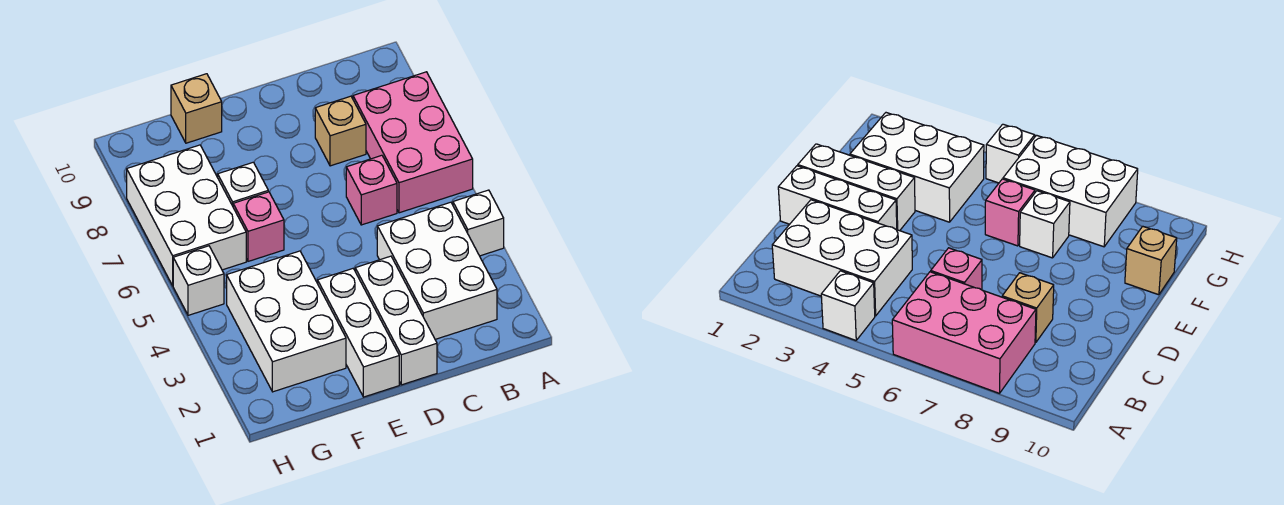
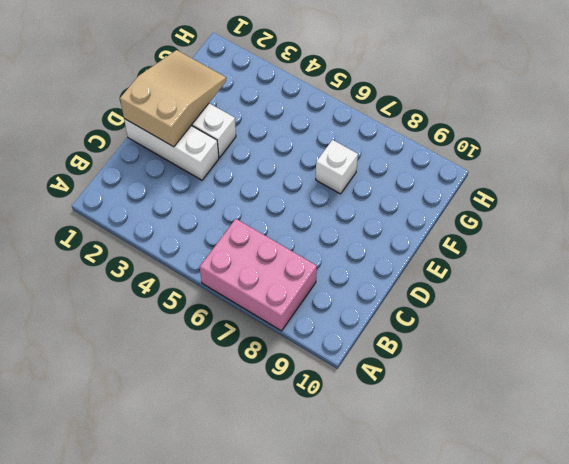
tan slope D1:F2 level 2 top D -> none
none -> white brick A4 level 1
none -> white brick B2:C4 level 1
none -> pink brick C6 level 1

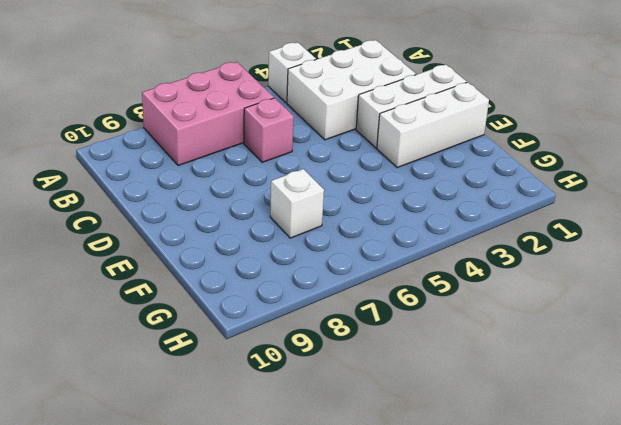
none -> tan brick C8 level 1
none -> white brick F2:G4 level 1
none -> pink brick F6 level 1

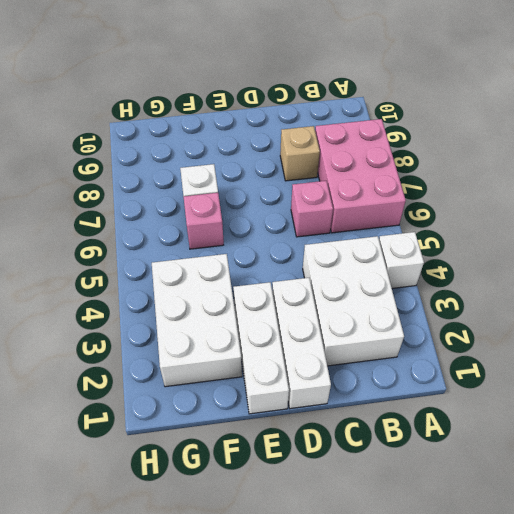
none -> tan brick F10 level 1
none -> white brick G6:H8 level 1
none -> white brick H5 level 1

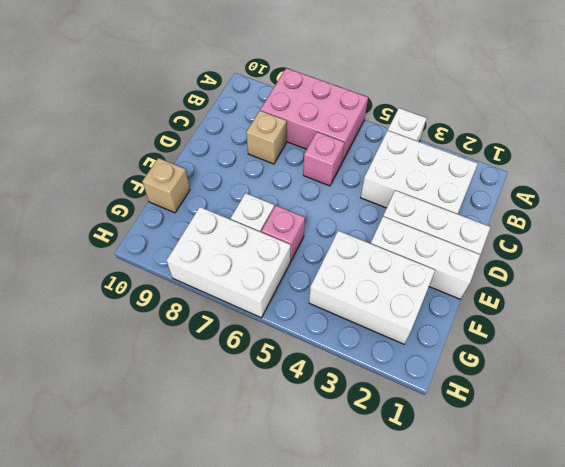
none -> white brick H5 level 1

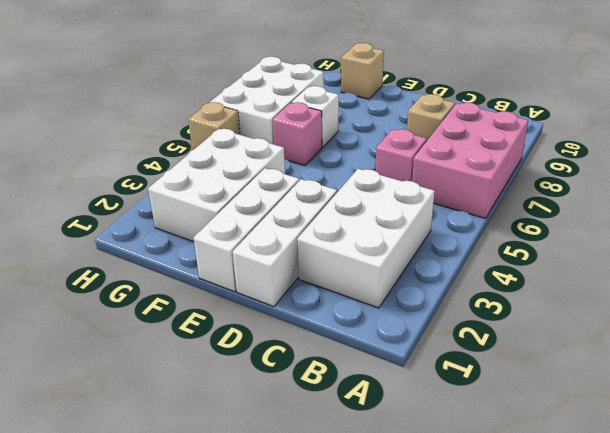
tan brick H5 level 1 -> white brick H5 level 1
none -> white brick A4 level 1

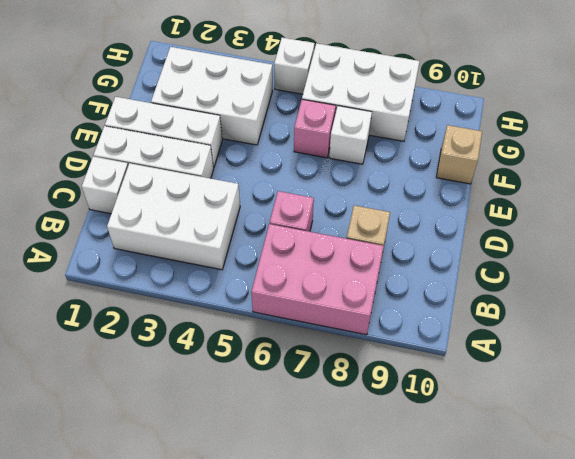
white brick C1 level 1 -> white brick A4 level 1

